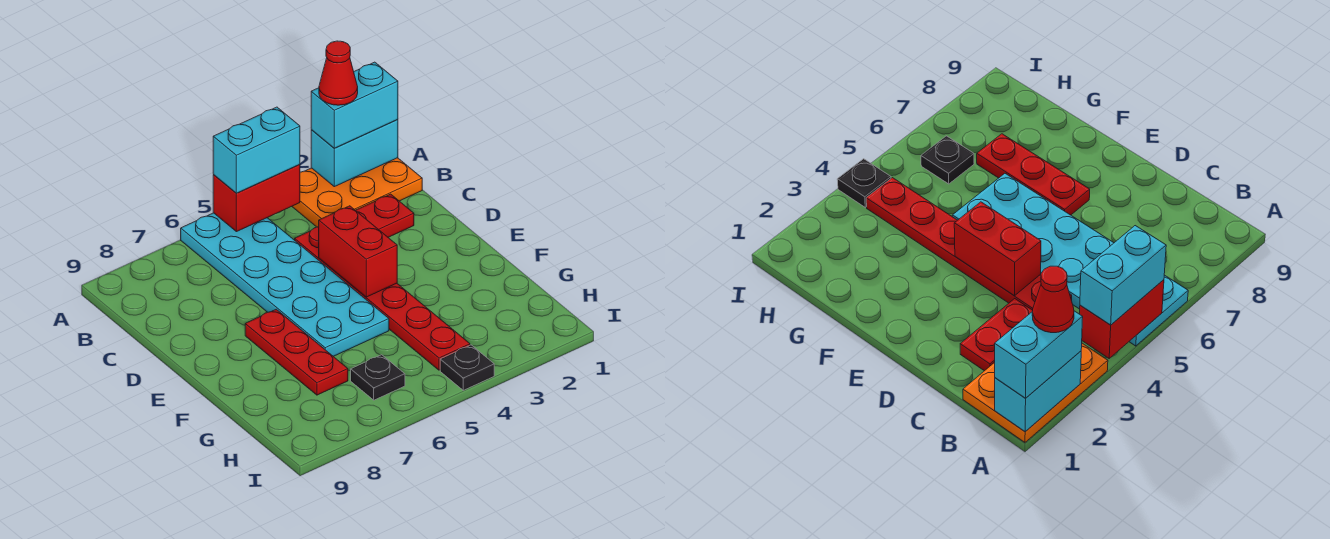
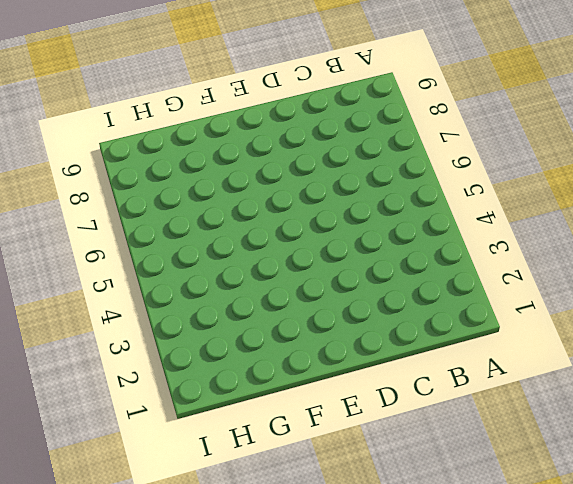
none -> orange plate A1:B3 level 1
none -> cyan plate A5:F6 level 1
none -> red plate C2:C3 level 1

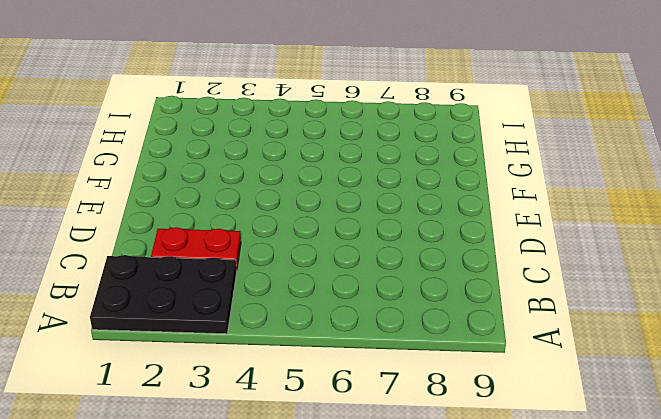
black plate A1:B3 level 1 -> orange plate A1:B3 level 1
none -> cyan plate A5:F6 level 1
none -> red plate C4:H4 level 1
none -> red plate E7:G7 level 1

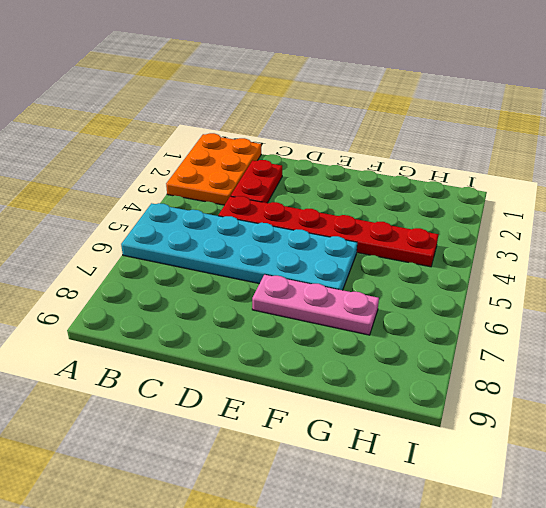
pink plate E7:G7 level 1 -> red plate E7:G7 level 1
none -> black plate H6 level 1
none -> black plate I4 level 1
none -> cyan brick A1:A2 level 2

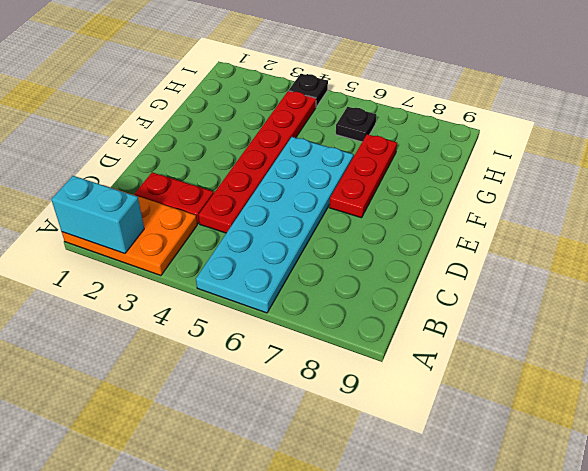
none -> red brick A4:A5 level 2
none -> red brick D4:E4 level 2
none -> cyan brick A1:A2 level 3

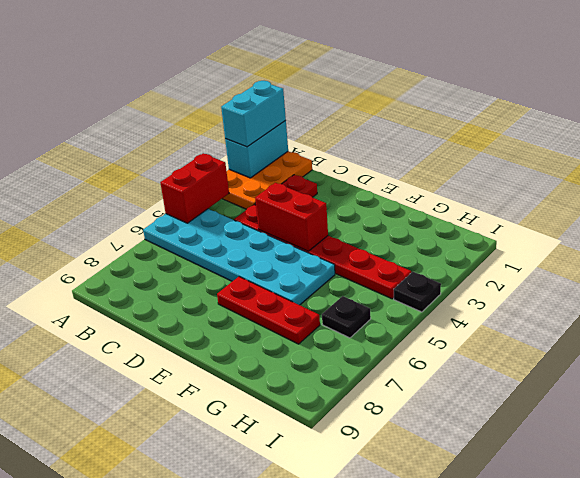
none -> cyan brick A4:A5 level 3
none -> red cone A2 level 4

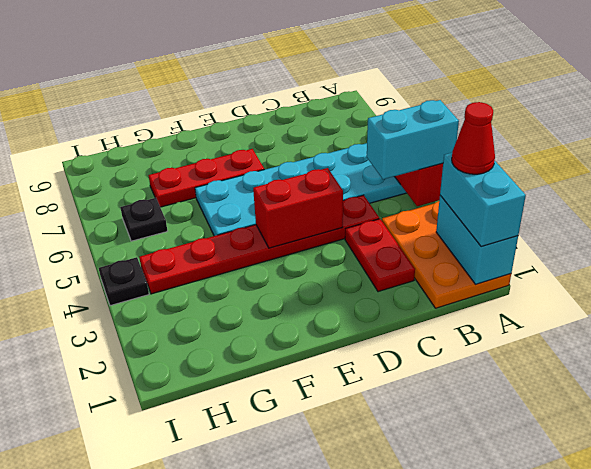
cyan brick A4:B4 level 3 -> cyan brick A4:A5 level 3

